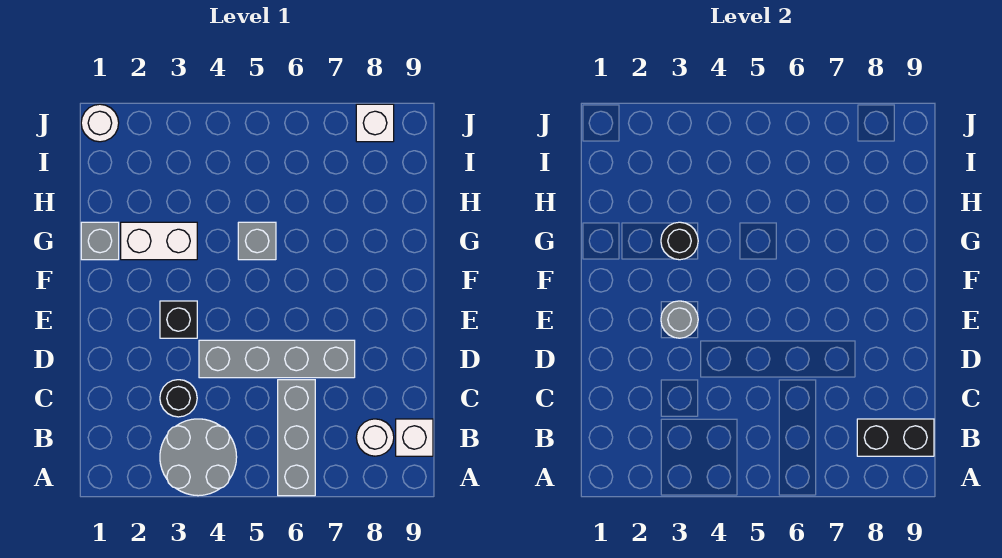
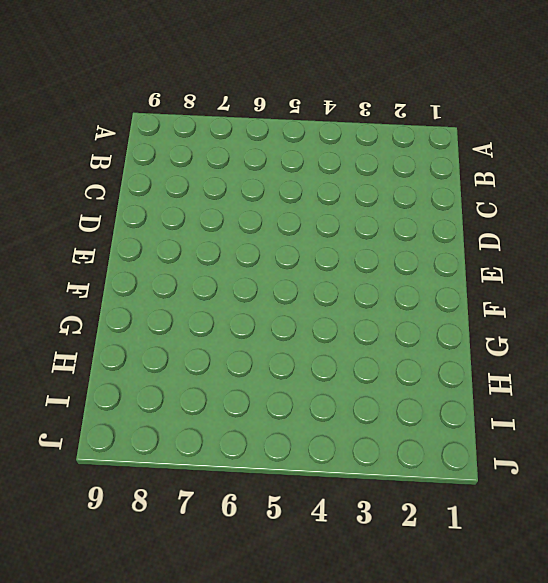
none -> grey round brick A3:B4 level 1
none -> grey brick A6:C6 level 1
none -> white round brick B8 level 1

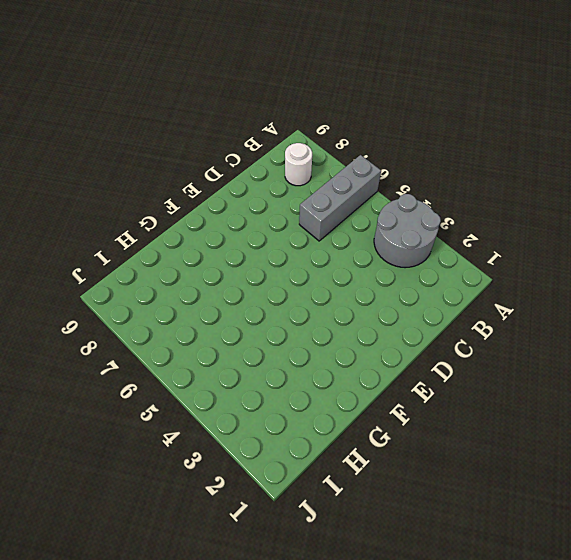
none -> white brick B9 level 1
none -> black round brick C3 level 1
none -> grey brick D4:D7 level 1

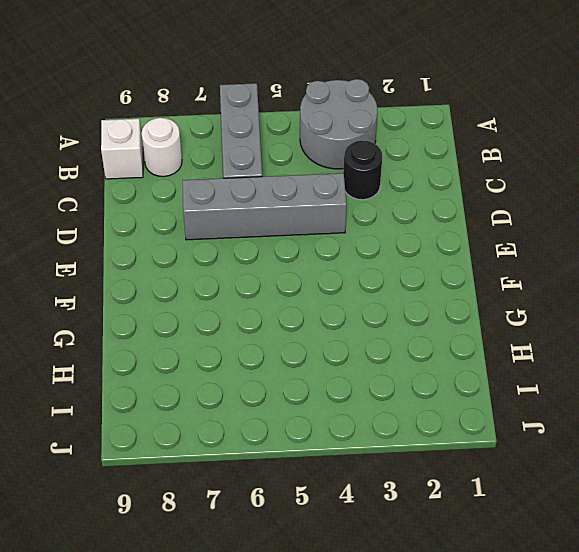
none -> black brick E3 level 1
none -> grey brick G1 level 1
none -> white brick G2:G3 level 1

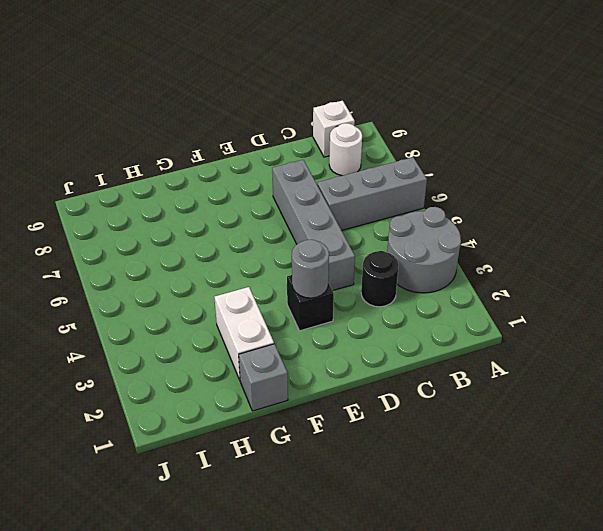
none -> grey brick G5 level 1
none -> white round brick J1 level 1
none -> white brick J8 level 1

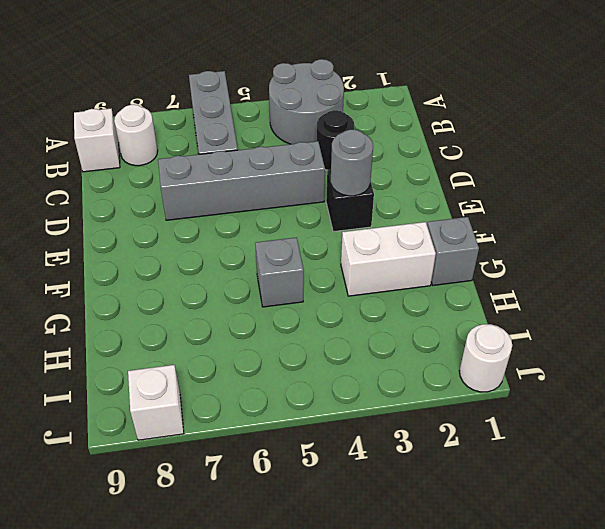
none -> black brick B8:B9 level 2
none -> black round brick G3 level 2

